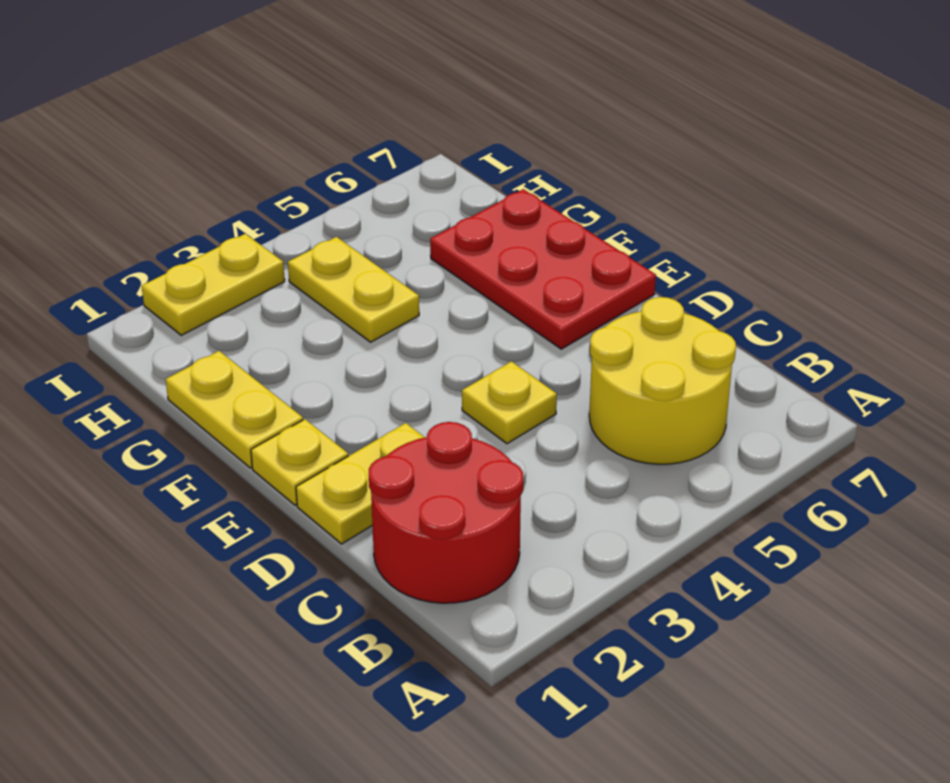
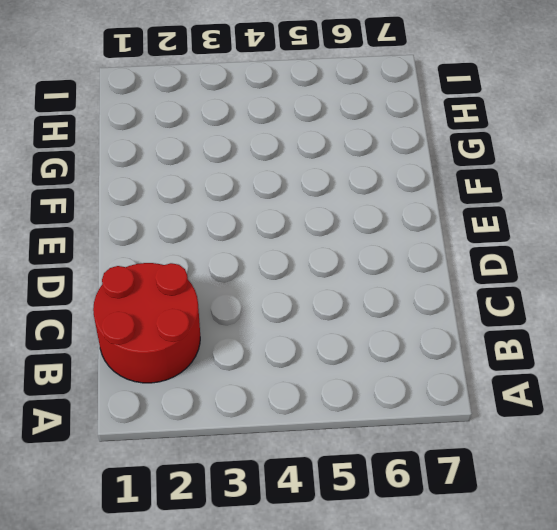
none -> yellow round brick B5:C6 level 1
none -> yellow plate D1:D2 level 1

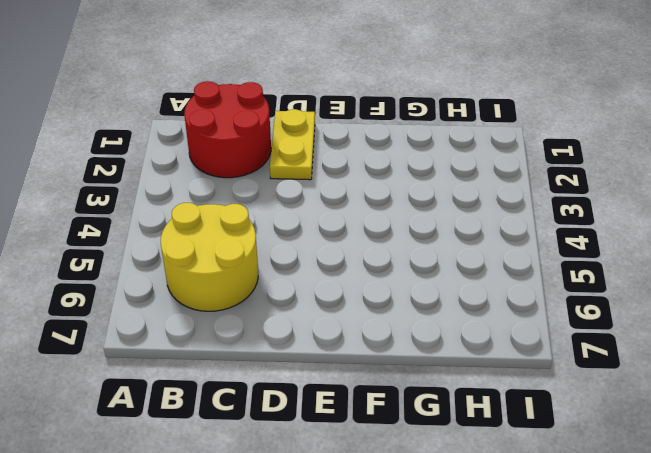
none -> yellow plate D4 level 1
none -> yellow plate E1 level 1

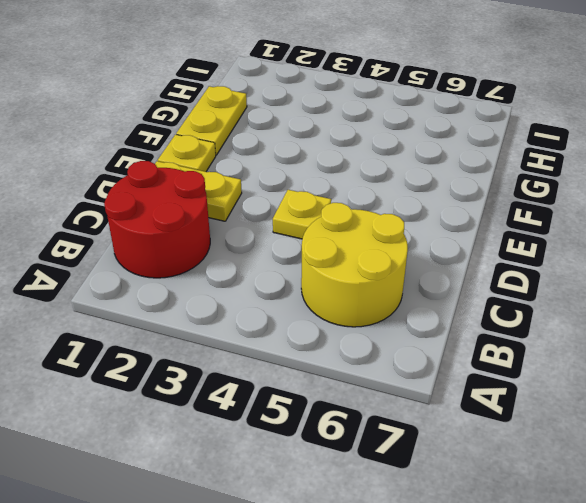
none -> red plate E6:G7 level 1
none -> yellow plate G4:H4 level 1

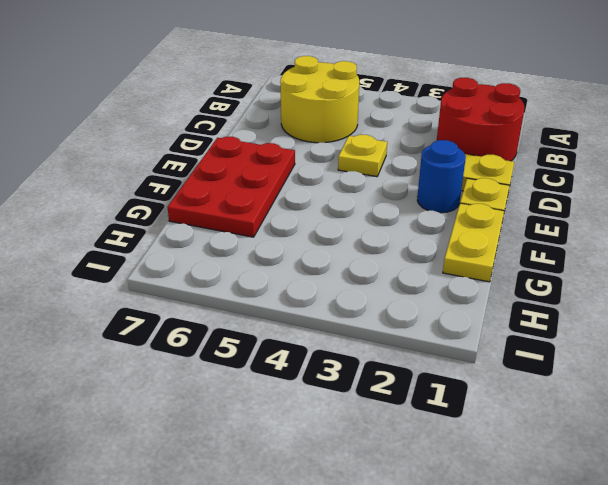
blue round brick E2 level 1 -> none
none -> yellow plate G4:H4 level 1
none -> yellow plate I2:I3 level 1

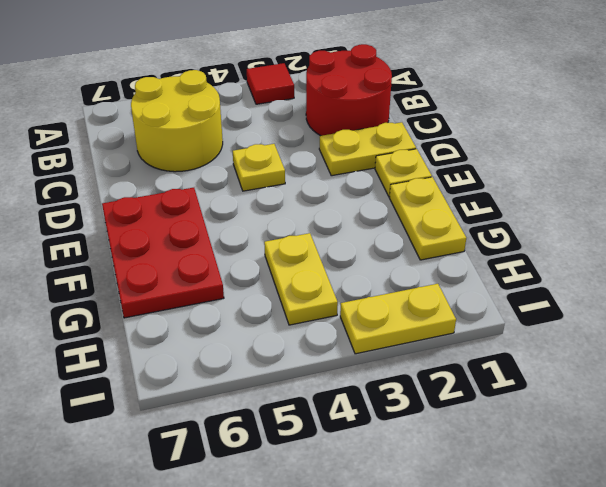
red tile A3 level 1 -> none

